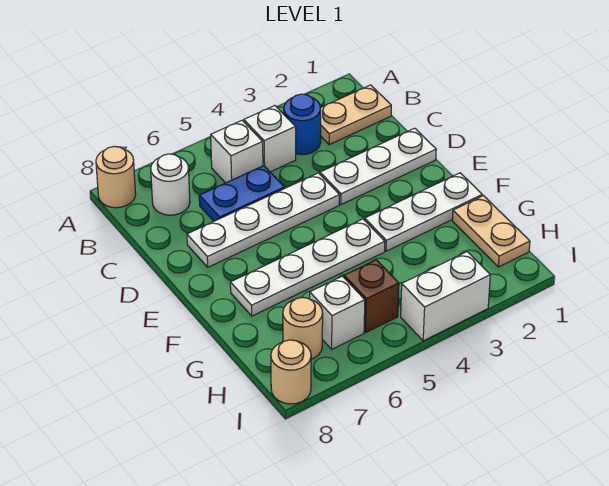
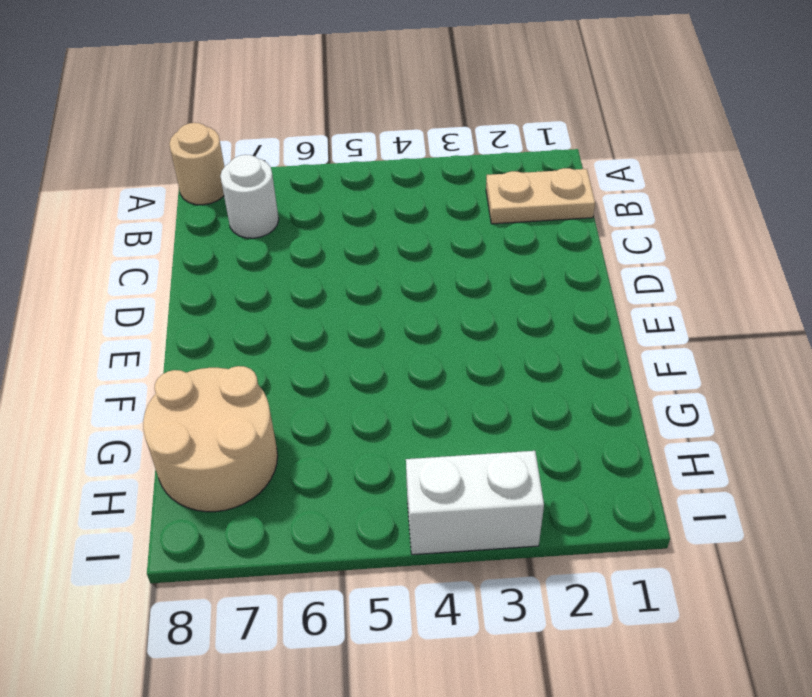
tan round brick G7:H8 level 1 -> tan round brick H7 level 1
none -> blue round brick B3 level 1
none -> white brick B4 level 1
none -> white brick B5 level 1

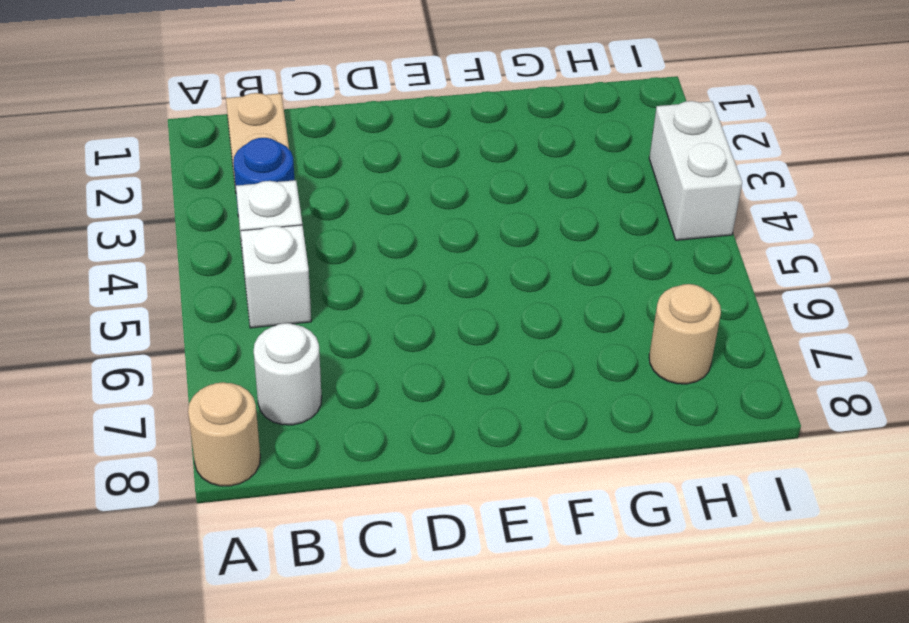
none -> blue plate C5:C6 level 1
none -> white plate D1:D3 level 1
none -> white plate D4:D7 level 1

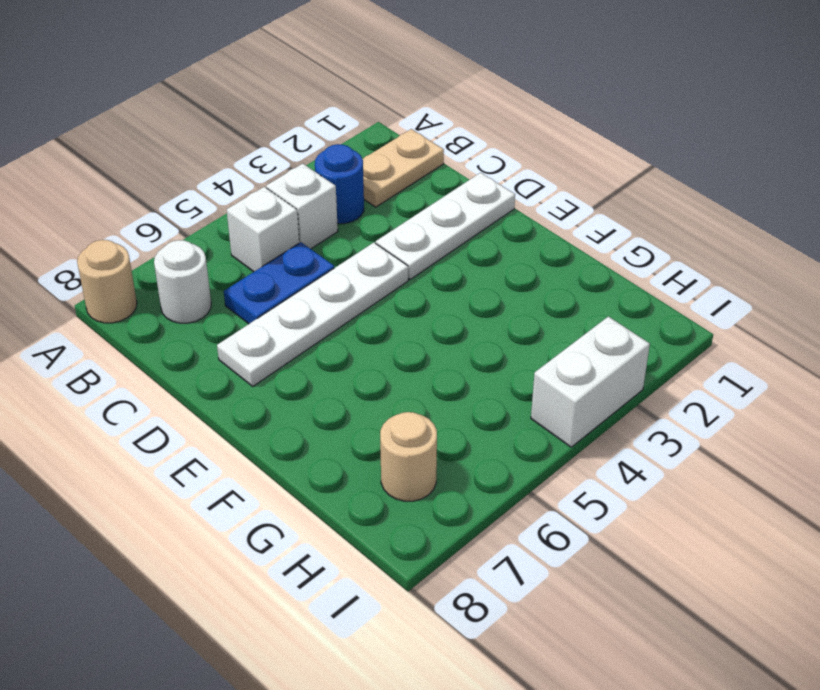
none -> white plate F1:F3 level 1
none -> white plate F4:F7 level 1
none -> tan plate G1:H1 level 1

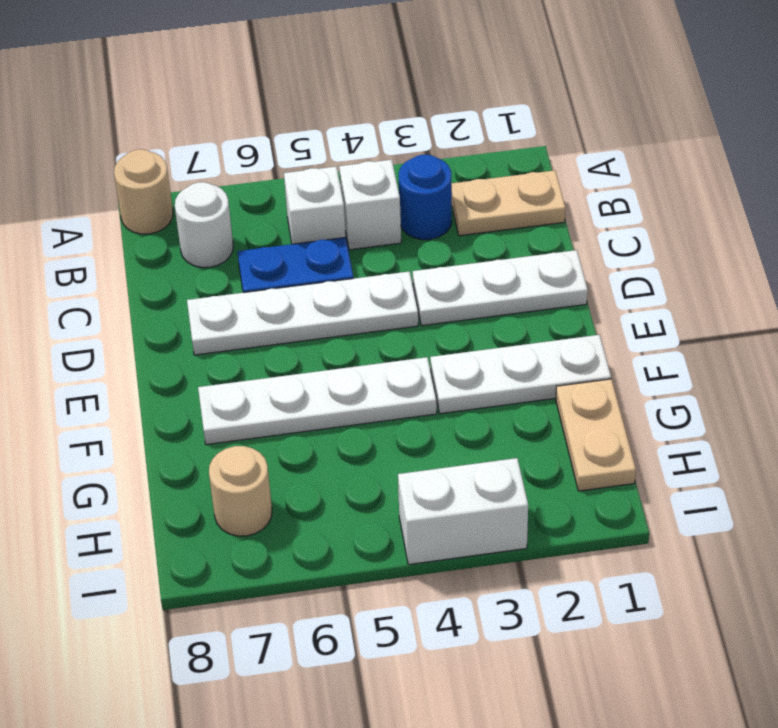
none -> brown brick H5 level 1
none -> white brick H6 level 1
none -> tan round brick I8 level 1

